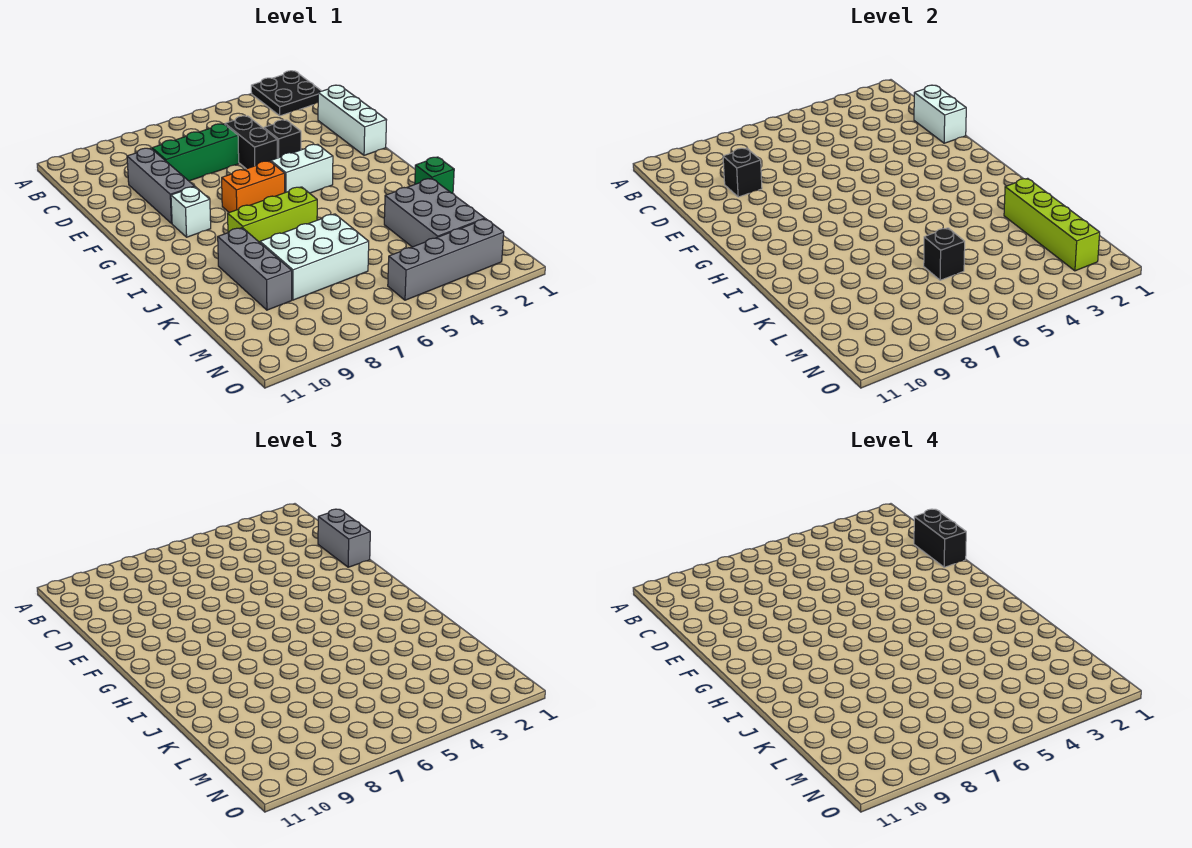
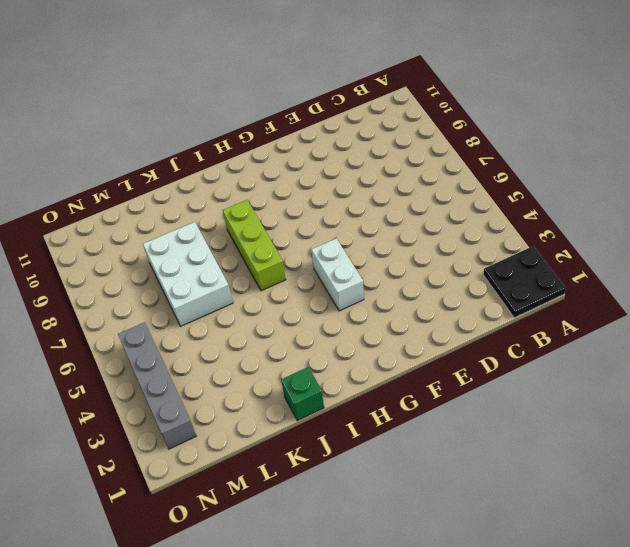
none -> white brick D1:F1 level 1
none -> black brick D5:E5 level 1
none -> green brick D6:D8 level 1

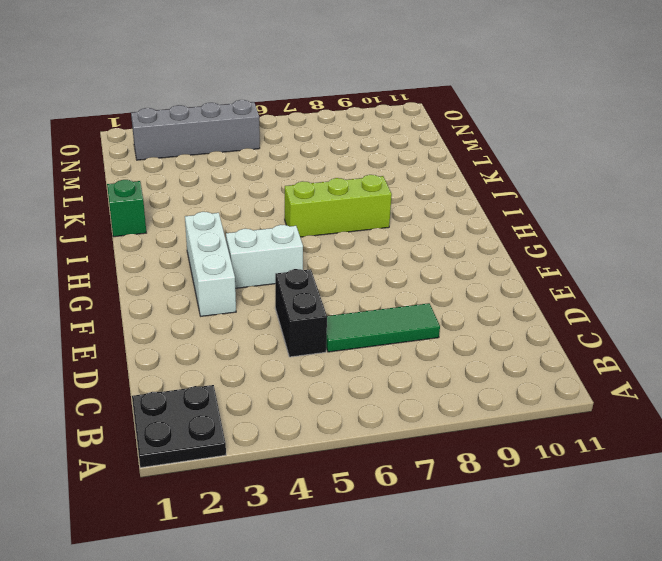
green tile D6:D8 level 1 -> green brick D6:D8 level 1
white brick F3:H3 level 1 -> white brick D1:F1 level 1
none -> grey brick D9:F9 level 1
none -> black brick E4 level 1
none -> orange brick G6:G7 level 1

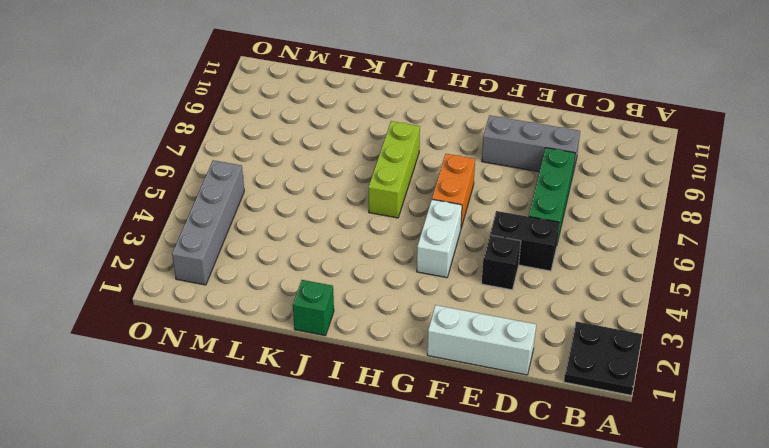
none -> white brick G9 level 1
none -> grey brick J9:L9 level 1
none -> grey brick K2:M3 level 1

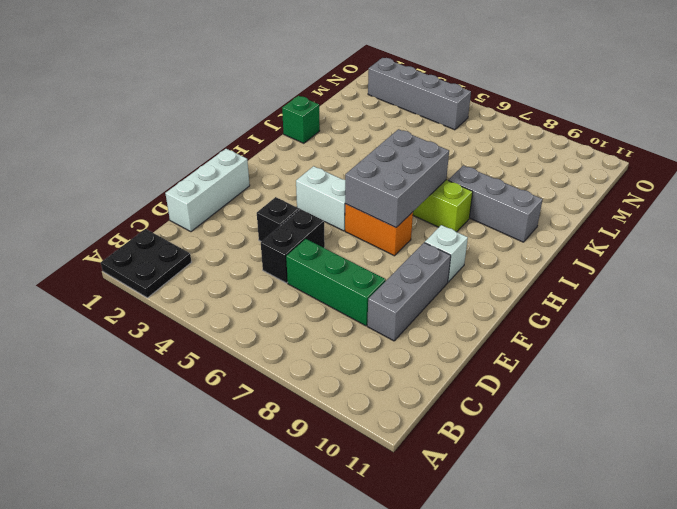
grey brick G6:I7 level 2 -> grey brick K2:M3 level 1
grey brick J8:J10 level 1 -> grey brick J9:L9 level 1
none -> white brick K6:L8 level 1
none -> white brick D1:E1 level 2
none -> black brick D9 level 2

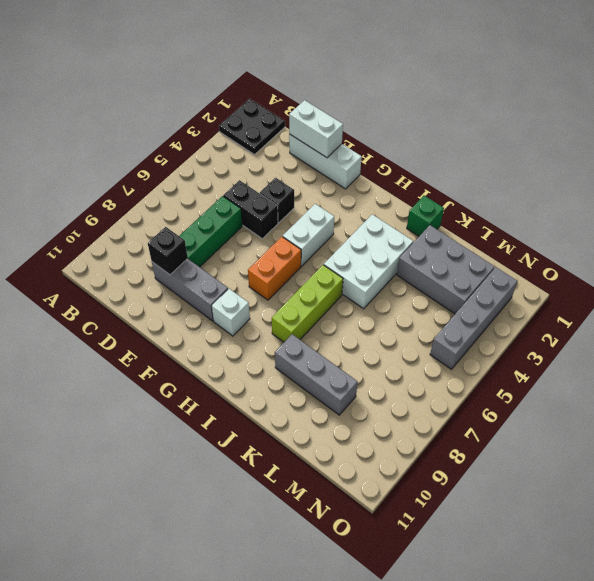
white brick I3:J5 level 1 -> white brick K6:L8 level 1
none -> lime brick K2:N2 level 2
none -> black brick L6 level 2
none -> grey brick D1:E1 level 3

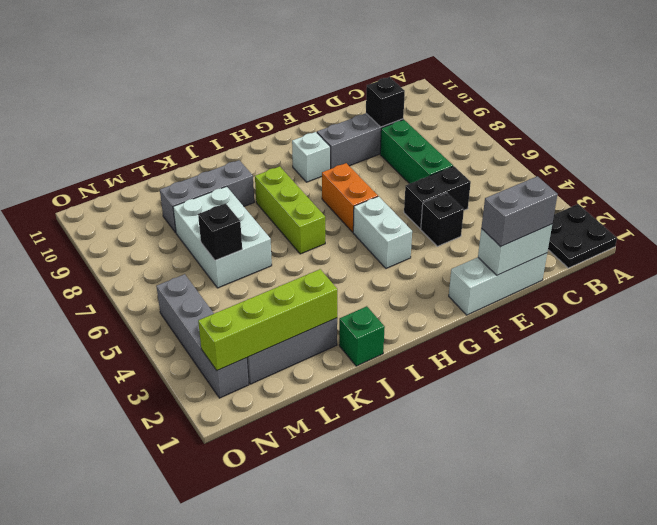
none -> black brick D1:E1 level 4

